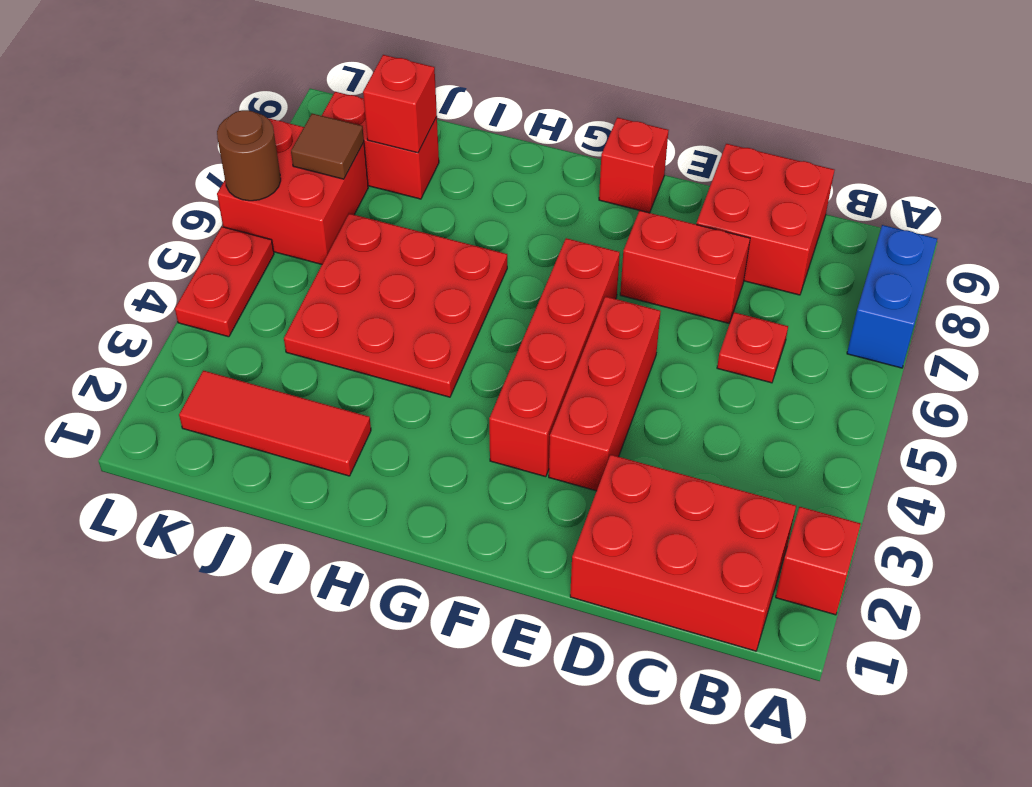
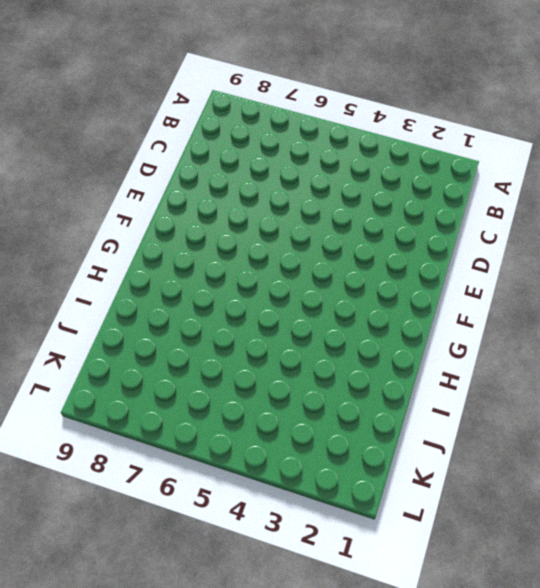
none -> red brick A2 level 1
none -> blue brick A7:A8 level 1
none -> red brick B1:D2 level 1

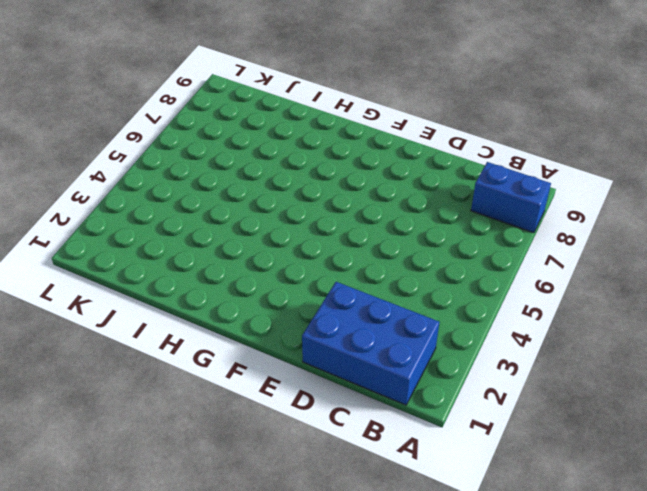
blue brick A8:B8 level 1 -> blue brick A7:A8 level 1
blue brick B1:D2 level 1 -> red brick B1:D2 level 1
none -> red brick A2 level 1
none -> red plate C6 level 1
none -> red brick C8:D9 level 1

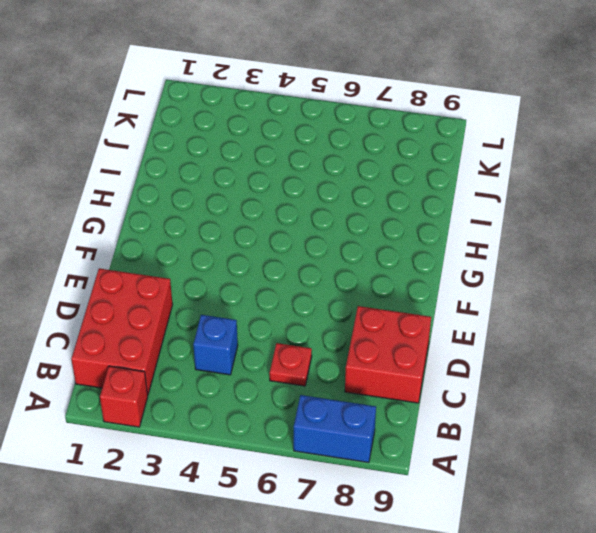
blue brick C4 level 1 -> none
none -> red brick D7:E7 level 1
none -> red brick E3:E5 level 1
none -> red brick F3:F6 level 1

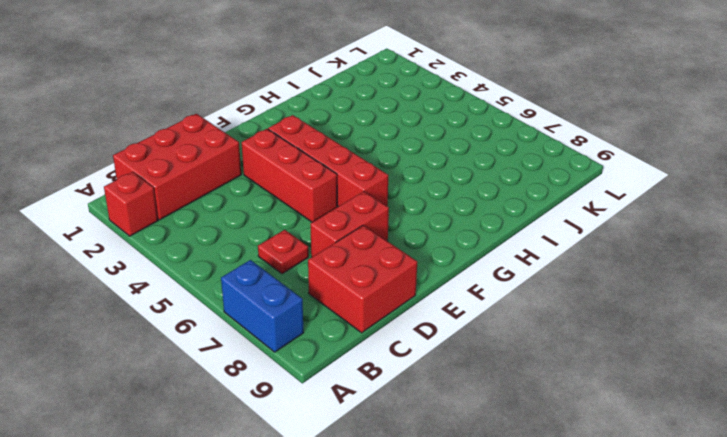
none -> red brick F9 level 1
none -> red plate H4:J6 level 1
none -> red tile I2:K2 level 1

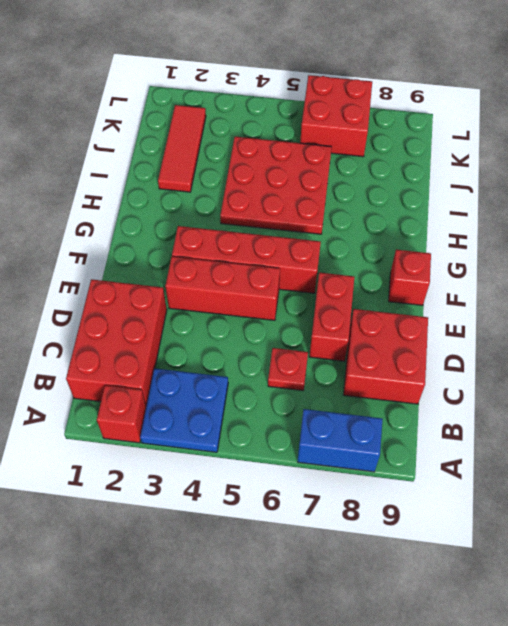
blue plate A3:B4 level 1 -> none
none -> red brick J8:K8 level 1
none -> red plate L4:L5 level 1
none -> red brick J8 level 2

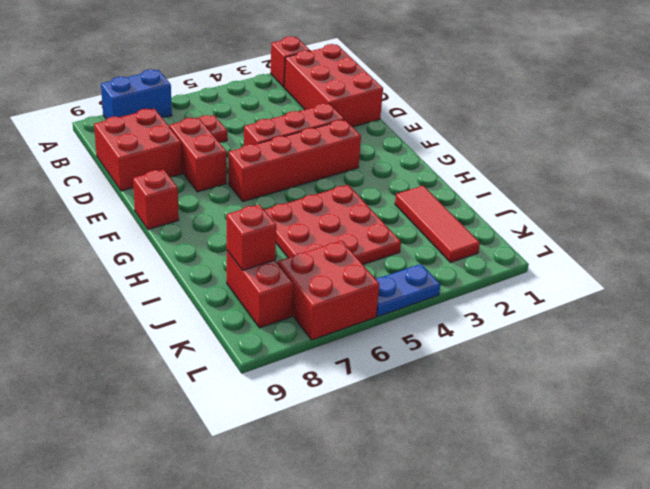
blue plate L4:L5 level 1 -> red plate L4:L5 level 1
none -> brown tile K7 level 2
none -> brown round brick L6 level 2

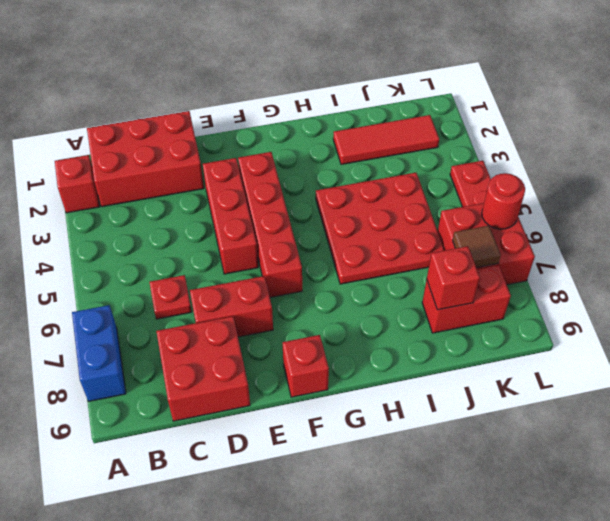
red round brick L6 level 2 -> brown round brick L6 level 2

